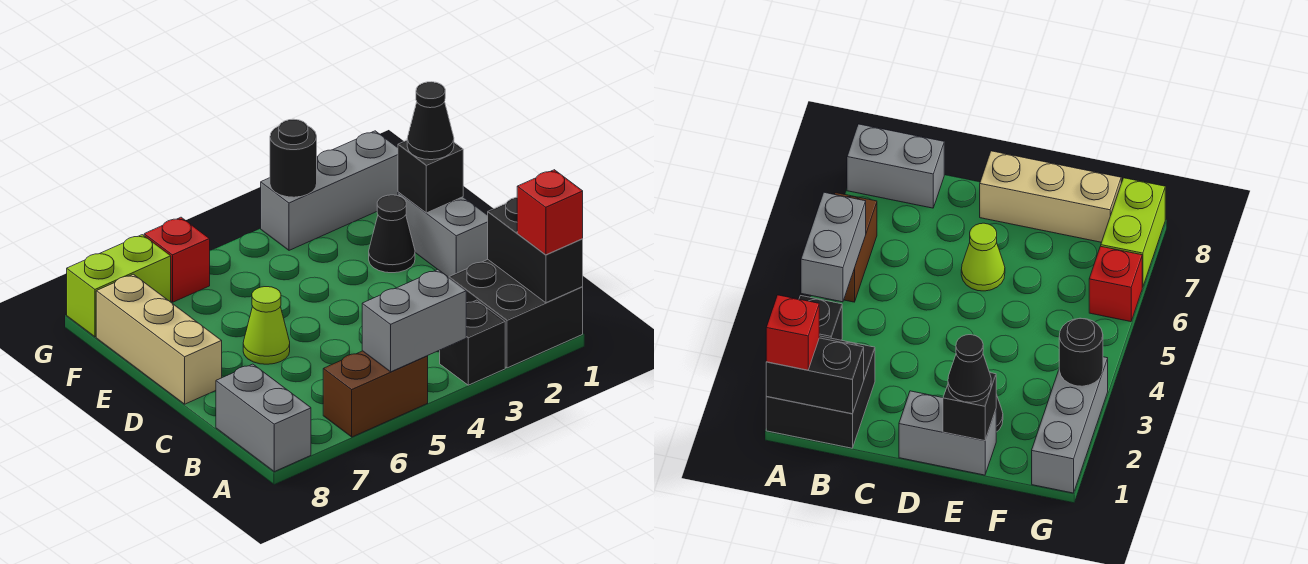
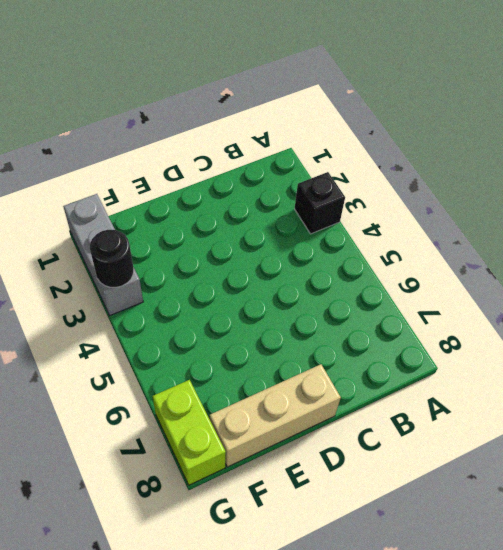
none -> black brick A1:B2 level 1
none -> brown brick A5:A6 level 1
none -> grey brick A8:B8 level 1

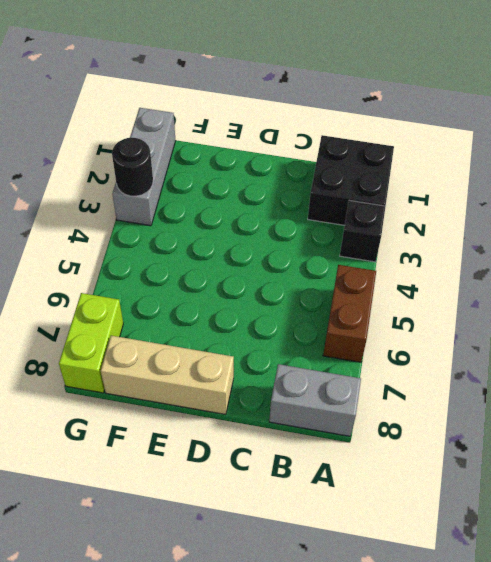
none -> grey brick D1:E1 level 1
none -> lime cone D6 level 1
none -> black cone E2 level 1

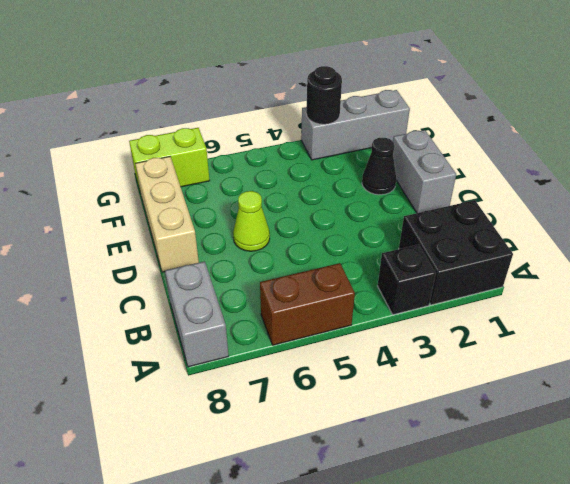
none -> red brick G6 level 1
none -> black brick A1:B1 level 2
none -> grey brick A4:A5 level 2

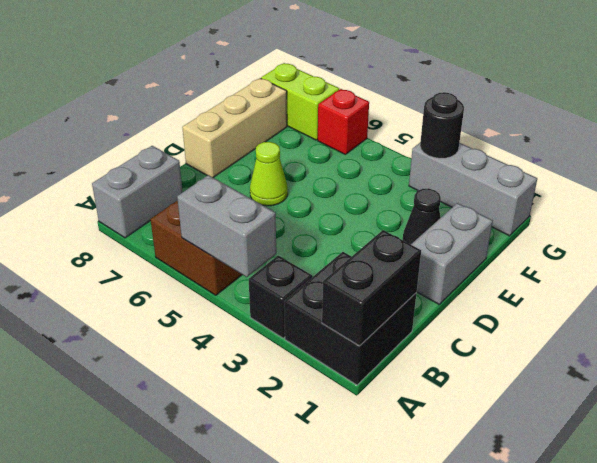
none -> black brick E1 level 2
none -> red brick A1 level 3
none -> black cone E1 level 3

